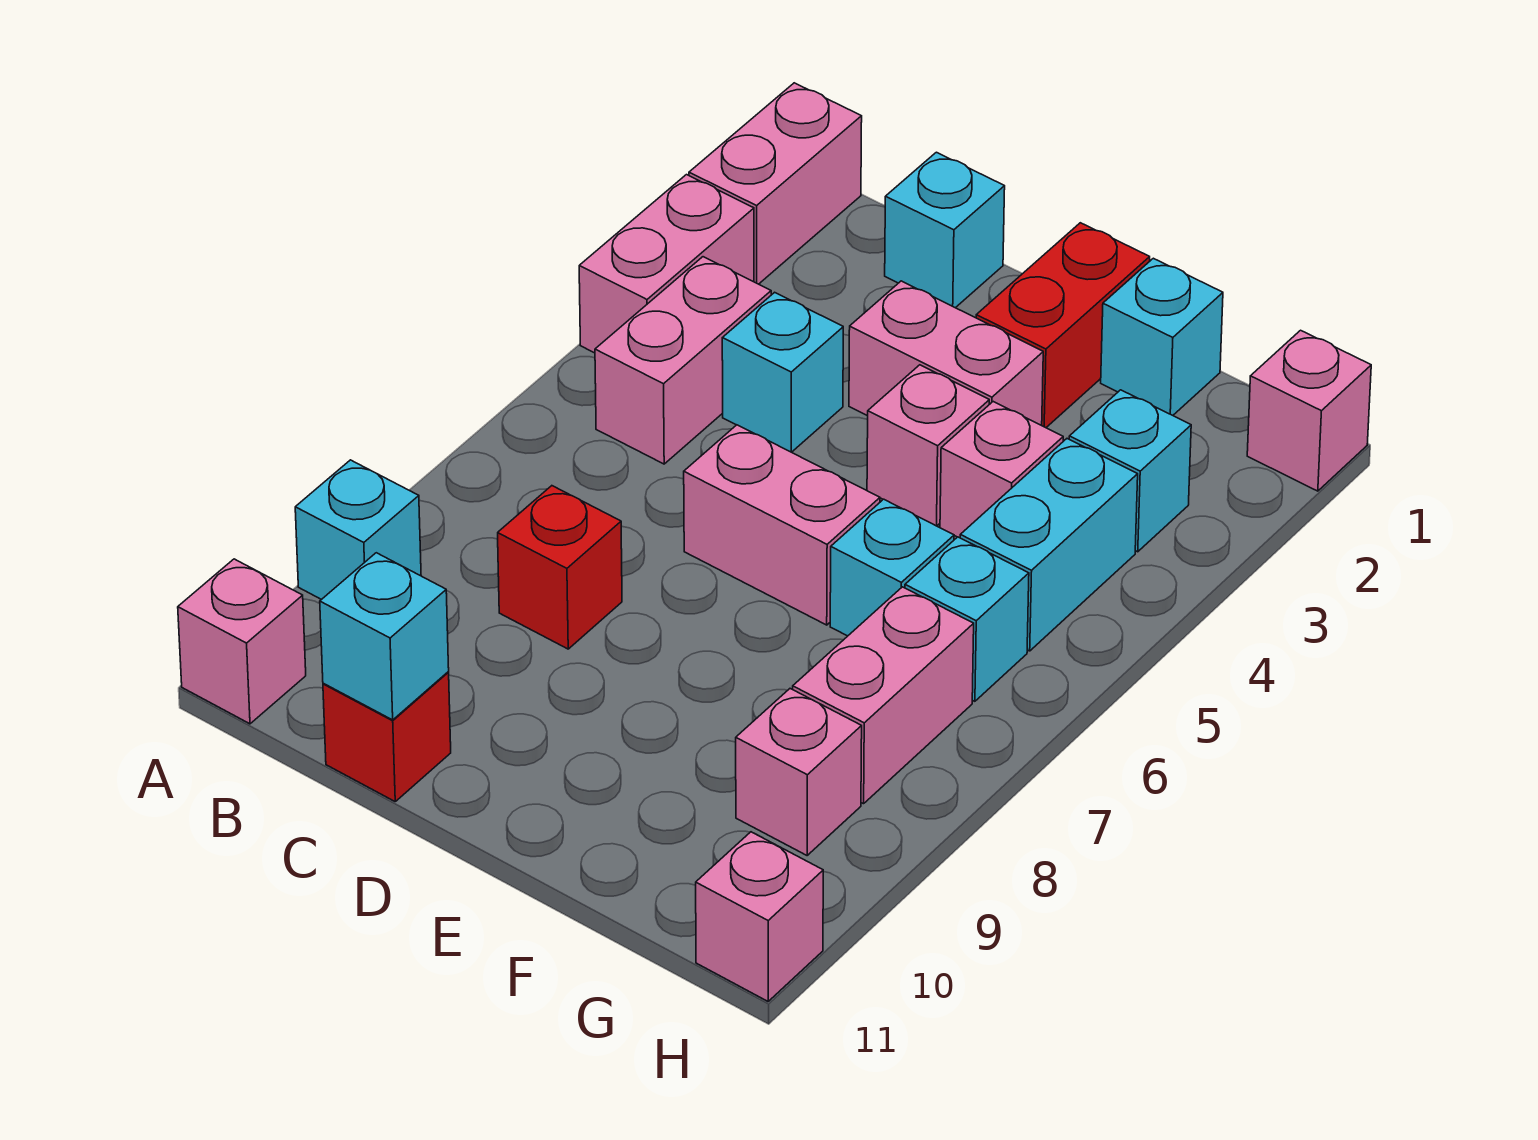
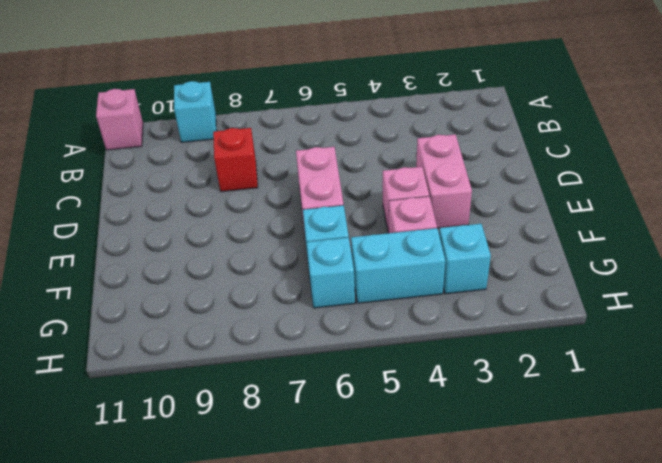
none -> pink brick A1:A2 level 1
none -> pink brick A3:A4 level 1
none -> pink brick B4:B5 level 1

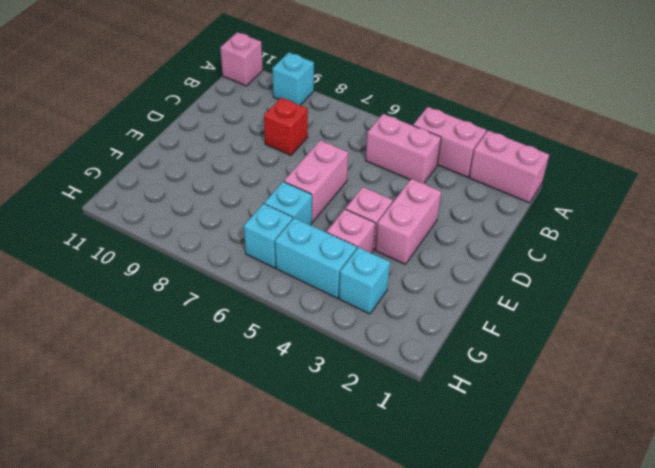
none -> cyan brick C1 level 1
none -> cyan brick C4 level 1
none -> red brick C11 level 1

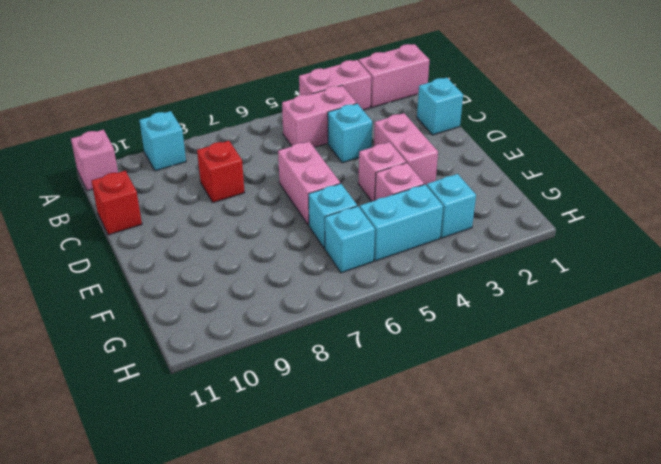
none -> red brick E1:E2 level 1
none -> cyan brick F1 level 1
none -> pink brick G7:G8 level 1

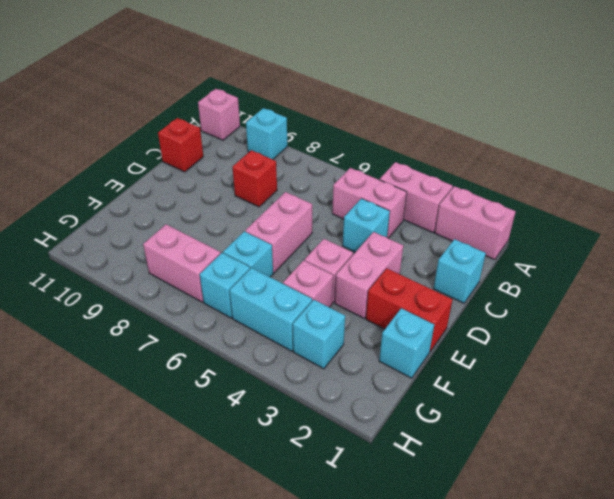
none -> pink brick G9 level 1
none -> pink brick H1 level 1
none -> pink brick H11 level 1

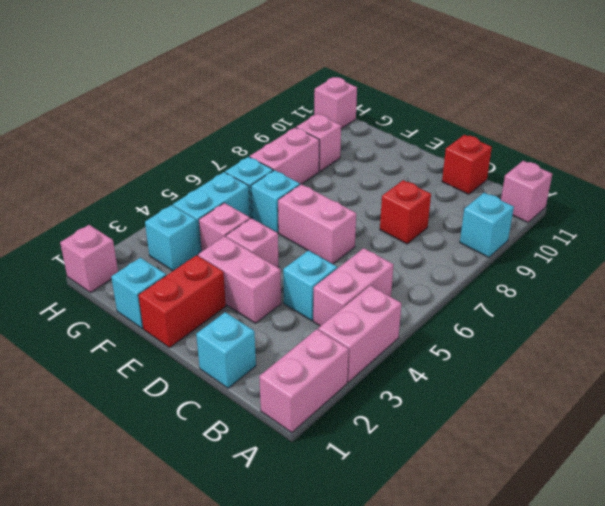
none -> cyan brick C11 level 2

